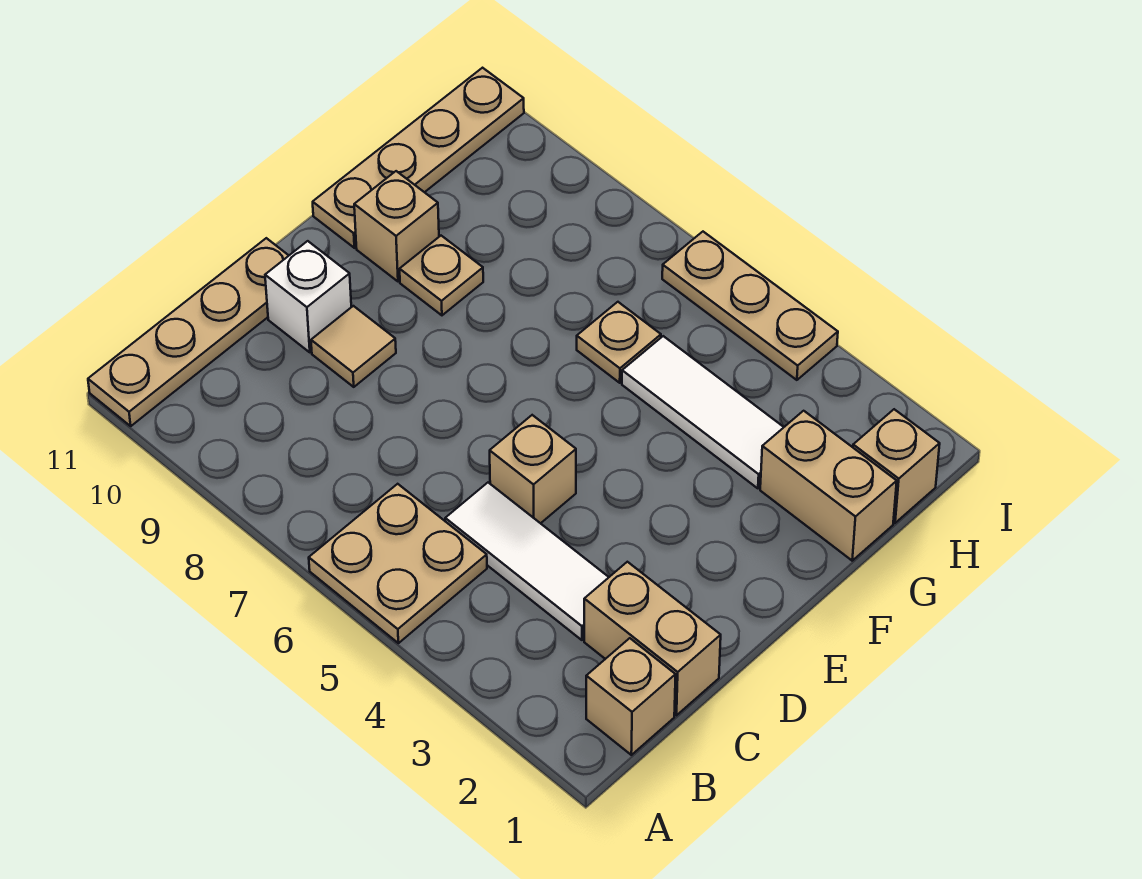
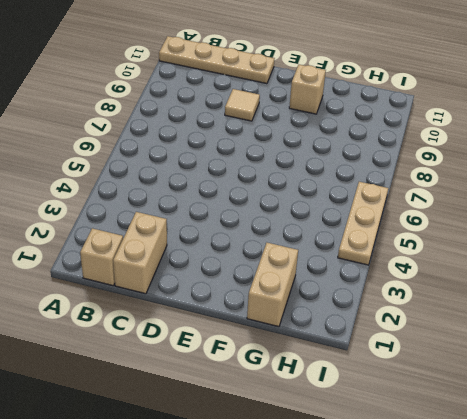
none -> tan plate A5:B6 level 1
none -> white tile C3:C5 level 1
none -> tan brick D5 level 1

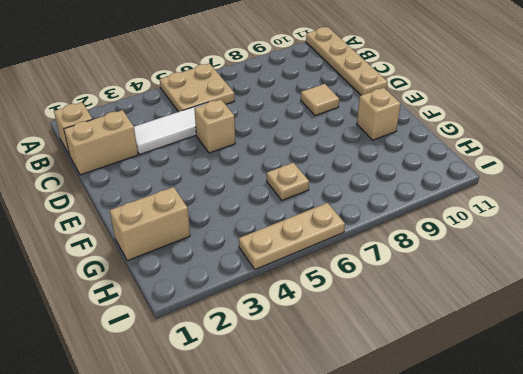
none -> white brick D10 level 1
none -> tan plate F9 level 1
none -> tan plate F11:I11 level 1

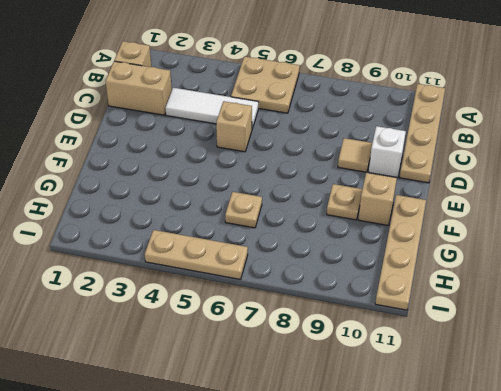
none -> tan brick G1:G2 level 1
none -> white tile G3:G5 level 1
none -> tan brick H1 level 1

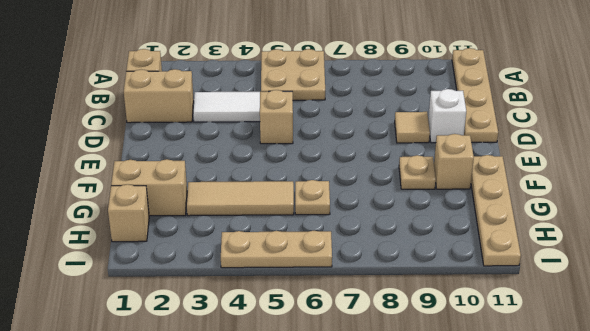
tan tile G3:G5 level 1 -> white tile G3:G5 level 1

